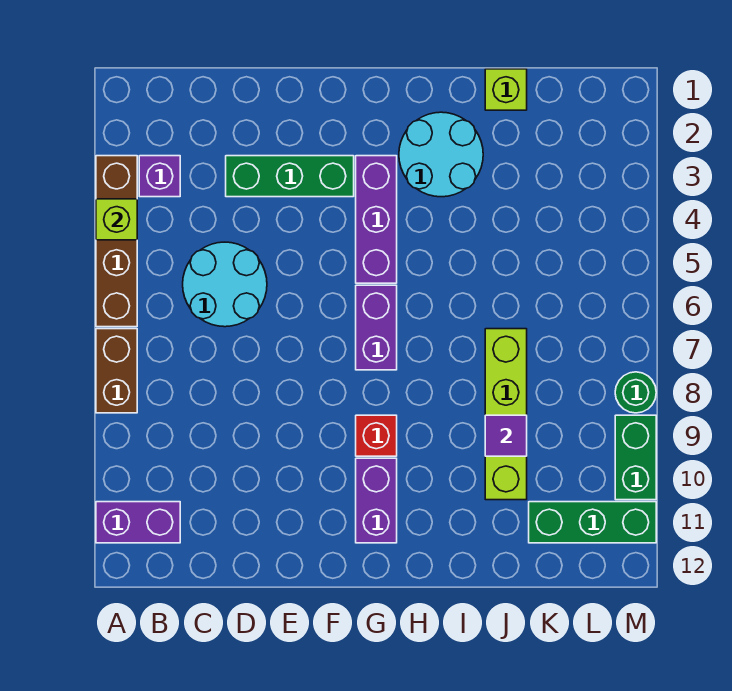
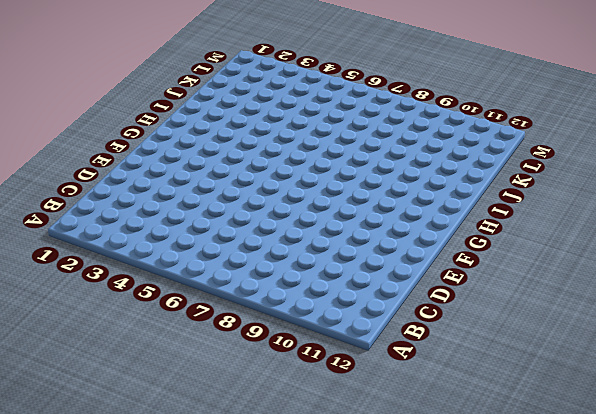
none -> brown brick A3:A6 level 1
none -> brown brick A7:A8 level 1
none -> purple brick A11:B11 level 1

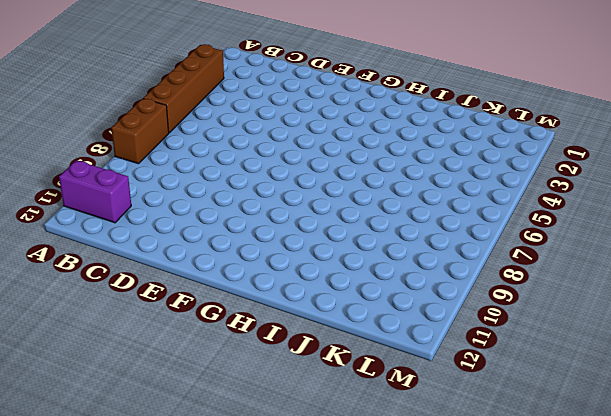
none -> purple brick B3 level 1
none -> cyan round brick C5:D6 level 1
none -> green brick D3:F3 level 1

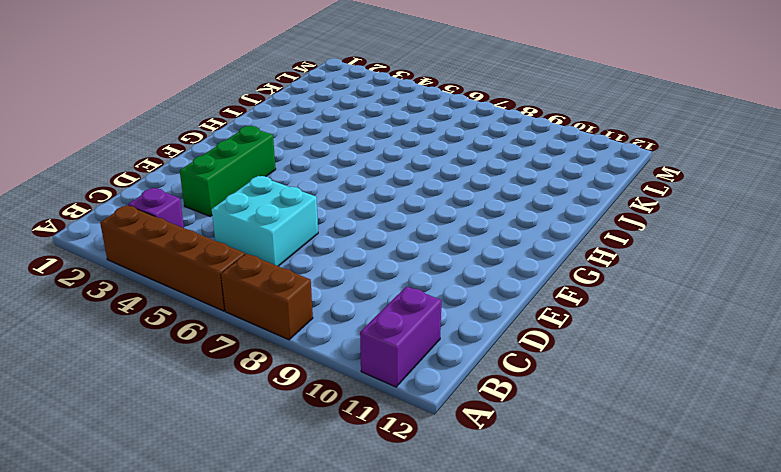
cyan brick C5:D6 level 1 -> cyan round brick C5:D6 level 1
none -> purple brick G3:G5 level 1
none -> purple brick G6:G7 level 1
none -> red brick G9 level 1

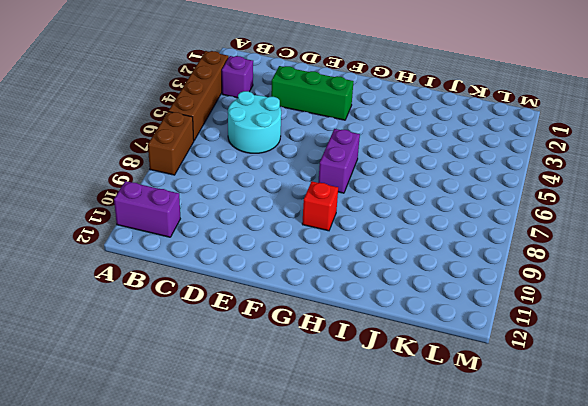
none -> purple brick G3:G5 level 1
none -> purple brick G10:G11 level 1
none -> cyan round brick H2:I3 level 1

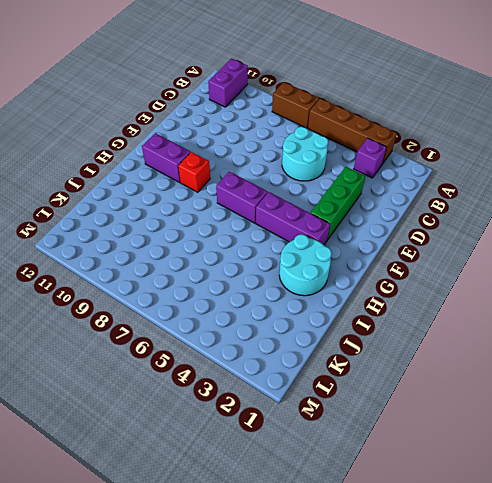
none -> lime brick J1 level 1
none -> lime brick J7:J10 level 1
none -> green brick K11:M11 level 1

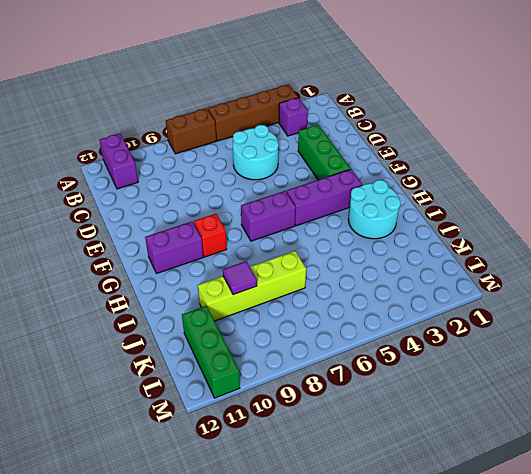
none -> lime brick J1 level 1
none -> green round brick M8 level 1
none -> green brick M9:M10 level 1

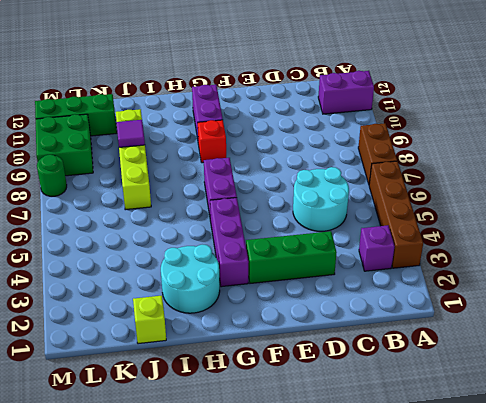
green brick L9:M10 level 1 -> green brick M9:M10 level 1
none -> lime brick A4 level 2

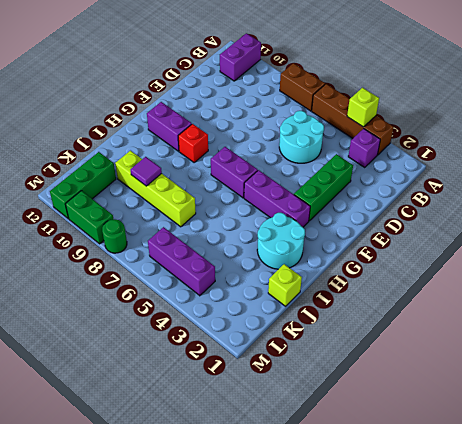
purple brick L4:L6 level 1 -> none

